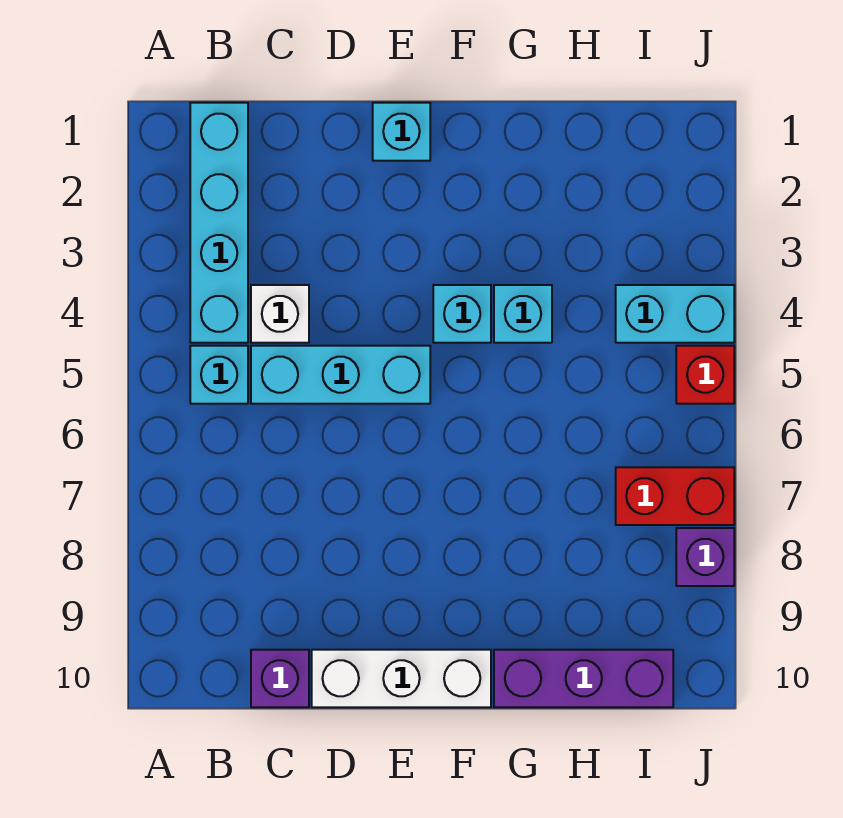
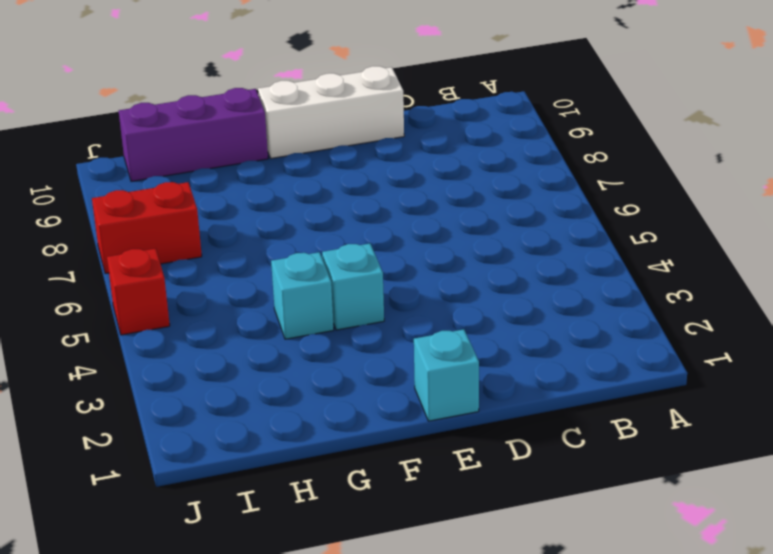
none -> cyan brick B1:B4 level 1
none -> cyan brick B5 level 1
none -> white brick C4 level 1

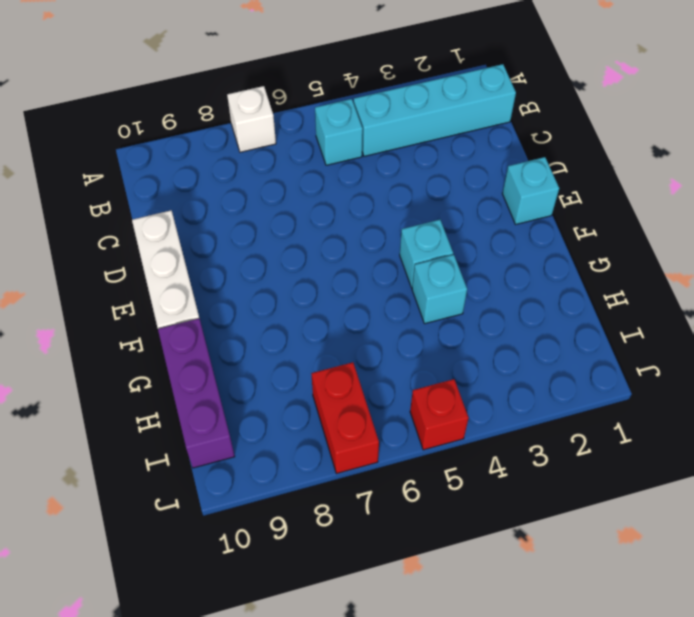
white brick A7 level 1 -> white brick C4 level 1
none -> cyan brick C5:E5 level 1
none -> purple brick C10 level 1
none -> cyan brick I4:J4 level 1

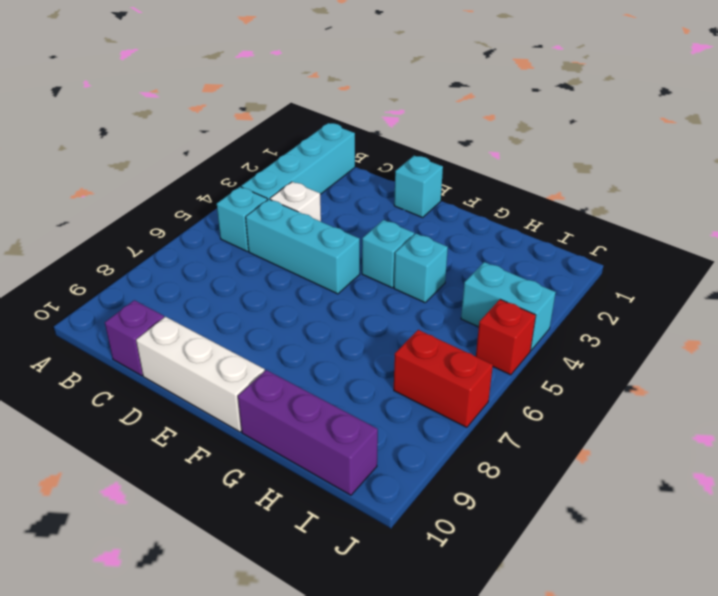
none -> purple brick J8 level 1

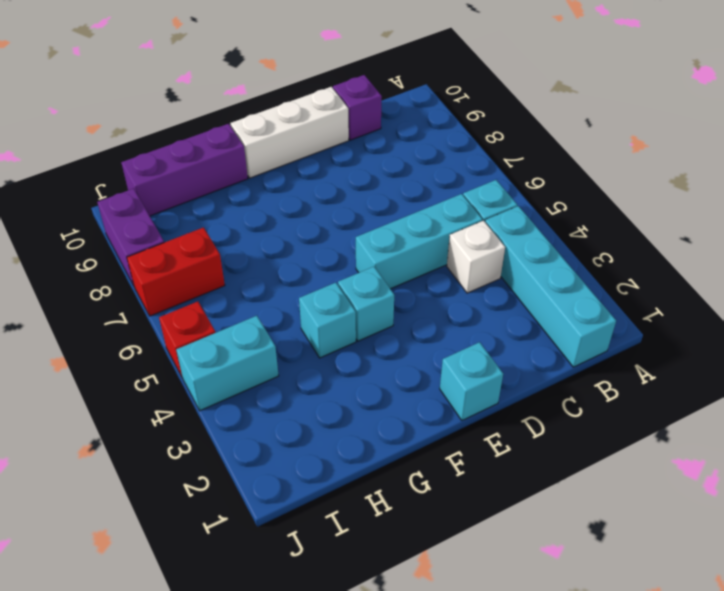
purple brick J8:J9 level 1 -> purple brick J8 level 1

